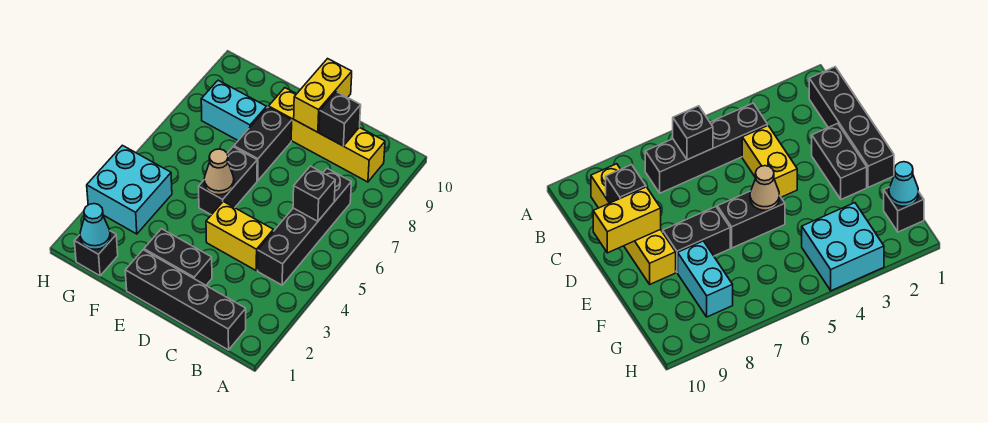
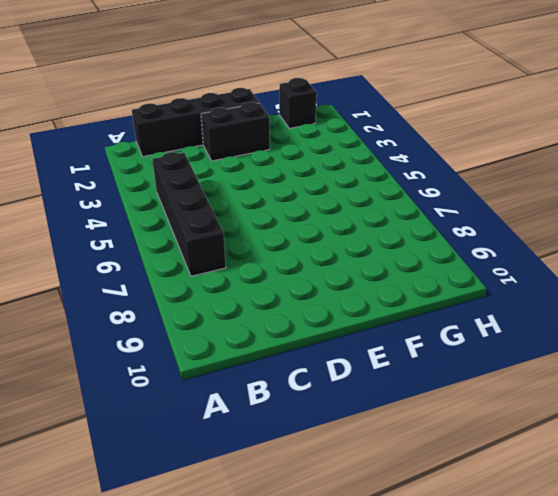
none -> yellow brick B9:E9 level 1
none -> yellow brick C4:D4 level 1
none -> black brick E5:E6 level 1

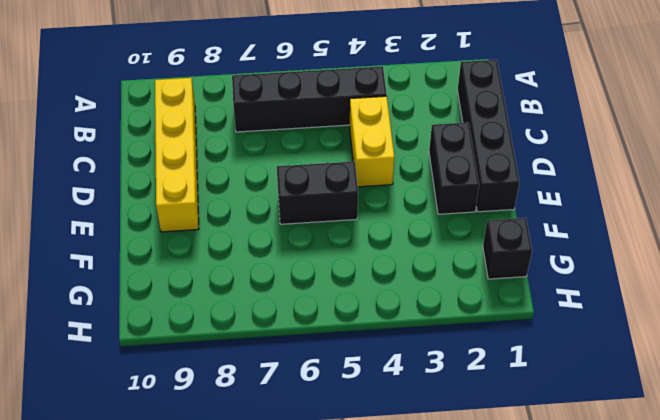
none -> black brick E7:E8 level 1
none -> cyan brick F8:G8 level 1
none -> cyan brick G3:H4 level 1

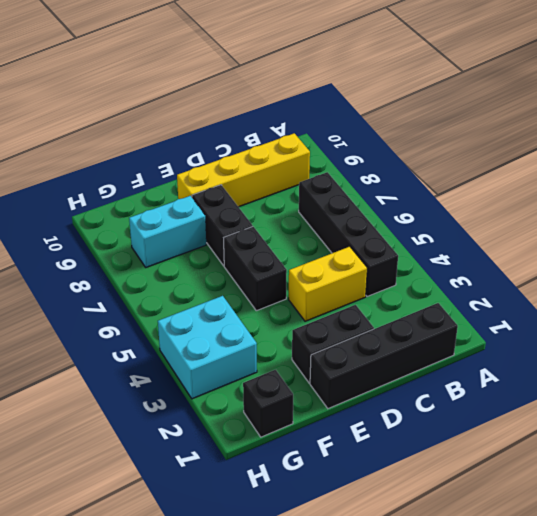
none -> black brick B6 level 2
none -> black brick C9 level 2
none -> yellow brick D9:D10 level 2

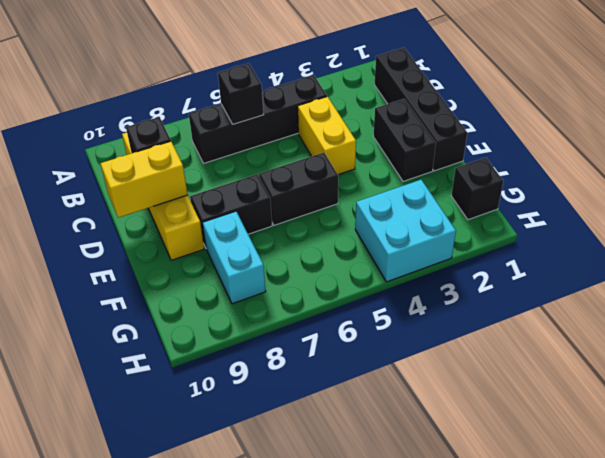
none -> tan cone E5 level 2
none -> cyan cone G1 level 2

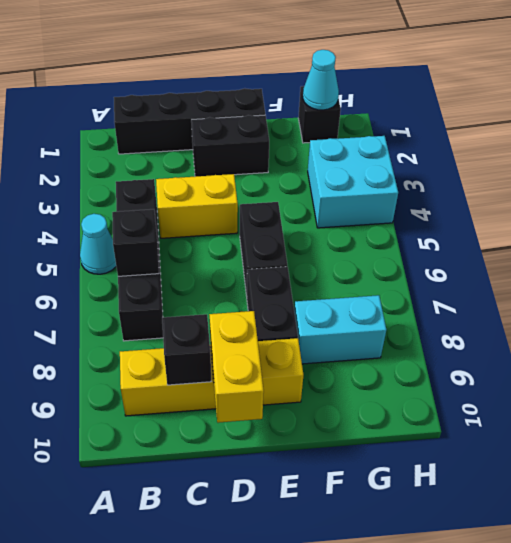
cyan cone A5 level 1 -> none
none -> tan cone E5 level 2

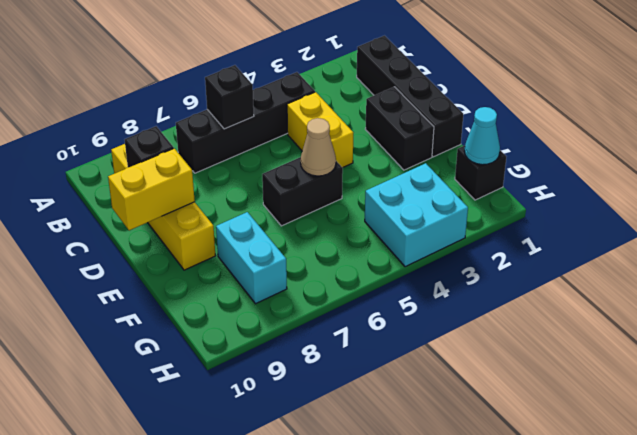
none -> black brick E7:E8 level 1

